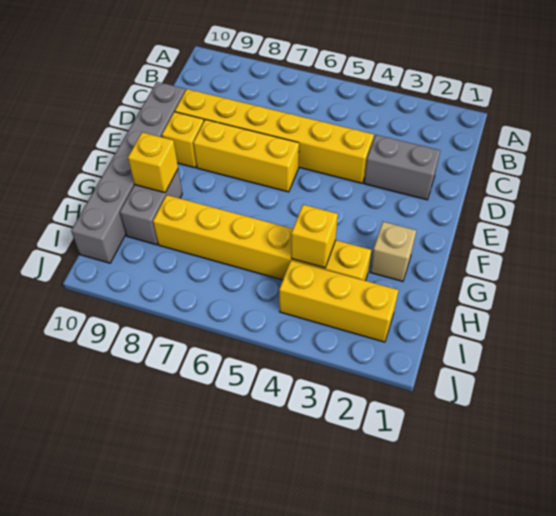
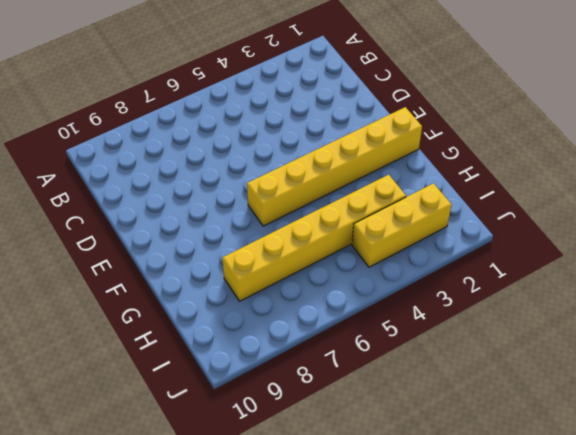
yellow brick F1:F6 level 1 -> yellow brick D4:D9 level 1
none -> grey brick D2:D3 level 1
none -> grey brick D10:I10 level 1

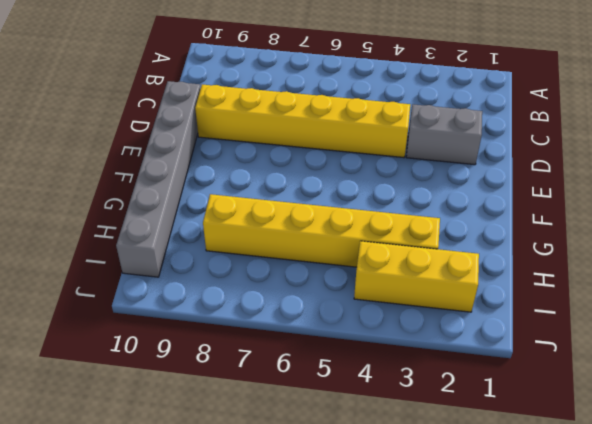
none -> yellow brick E6:E8 level 1
none -> yellow brick E9 level 1

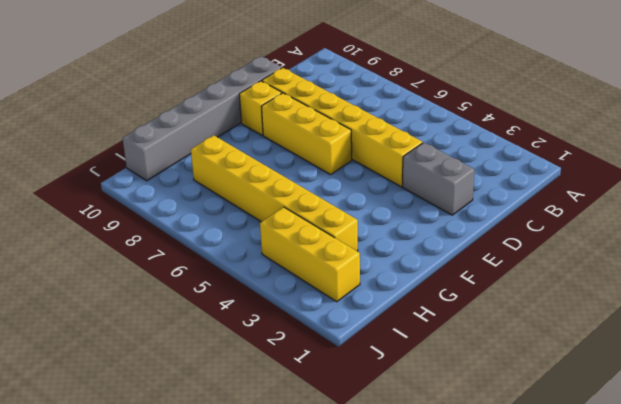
none -> tan brick G2 level 1
none -> grey brick G9:H9 level 1

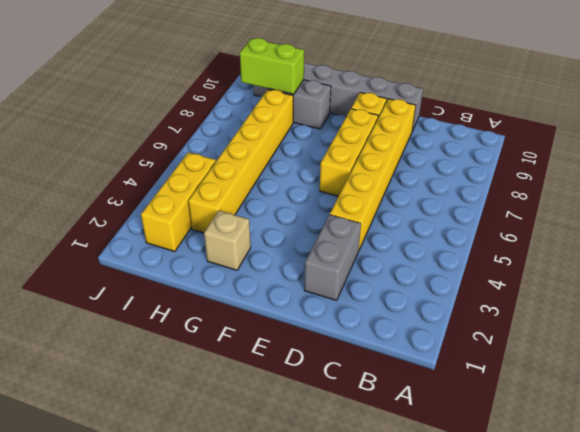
lime brick H9:I9 level 2 -> none
none -> yellow brick G9 level 2
none -> yellow brick H4 level 2

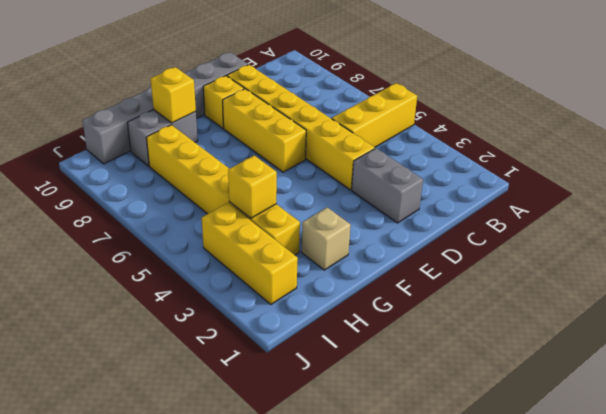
yellow brick A5:C5 level 1 -> none

